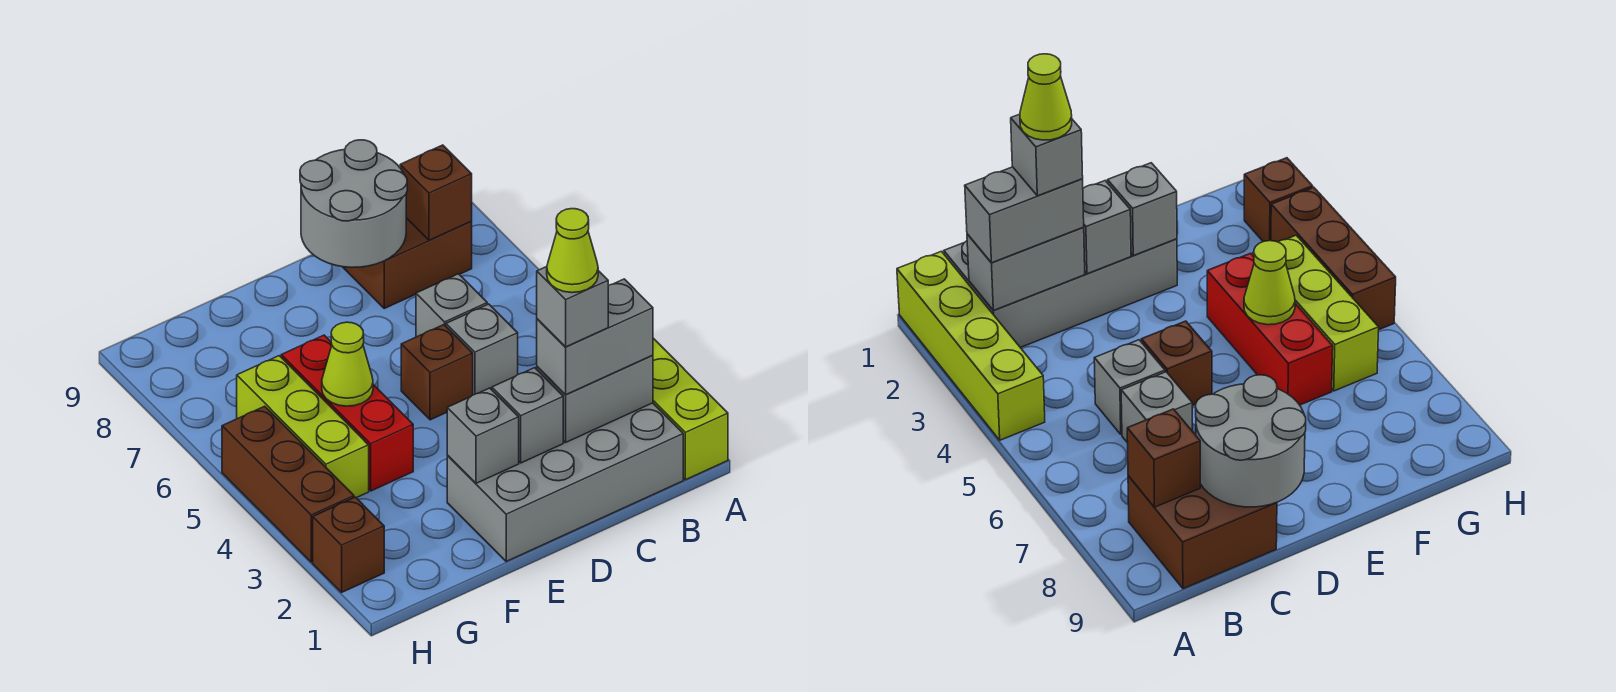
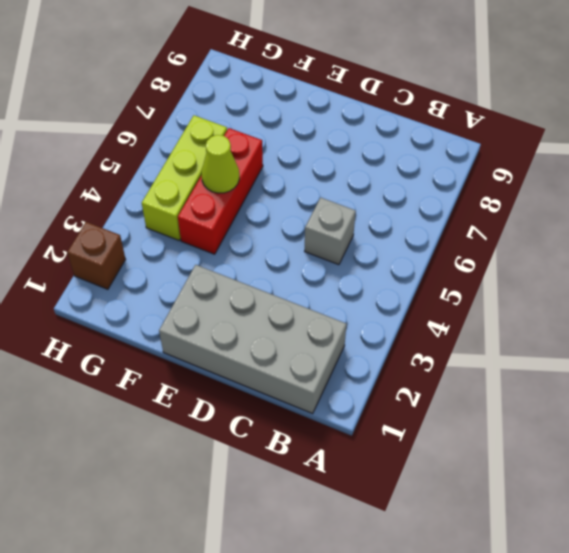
none -> lime brick A1:A4 level 1
none -> brown brick B8:C9 level 1
none -> grey brick C6 level 1

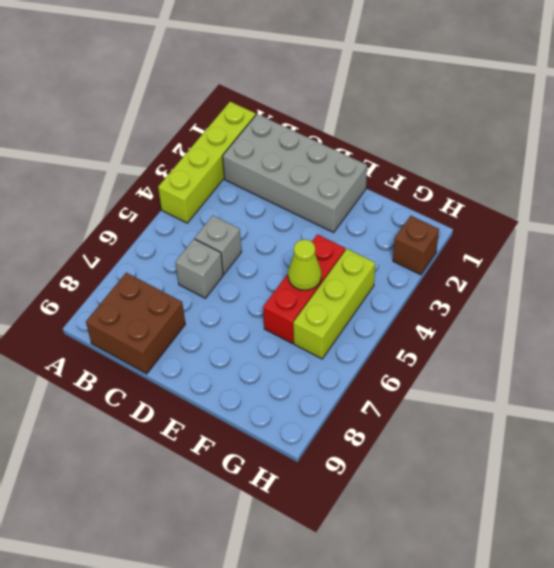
none -> brown brick D5 level 1
none -> brown brick H3:H5 level 1
none -> grey brick B2:C2 level 2

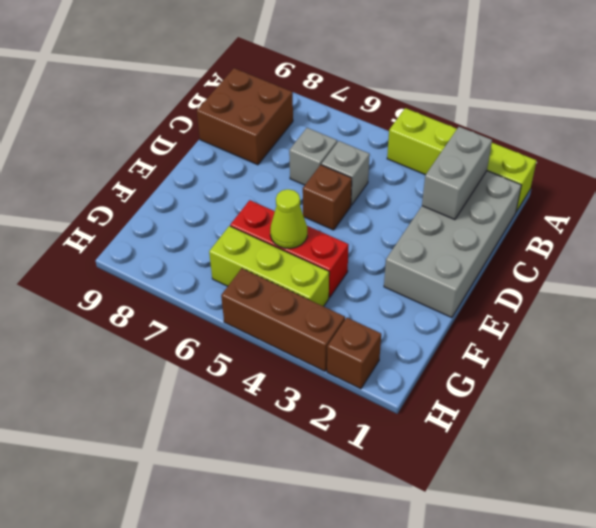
none -> brown brick B8 level 2
none -> grey round brick C8:D9 level 2
none -> grey brick D2 level 2

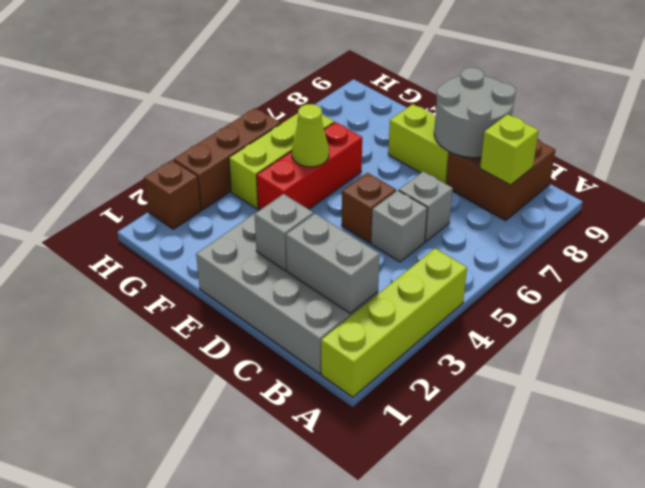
lime brick B8 level 2 -> brown brick B8 level 2
lime brick D8:E8 level 1 -> none
none -> grey brick E2 level 2
none -> grey brick B2:C2 level 3
none -> grey brick C2 level 4

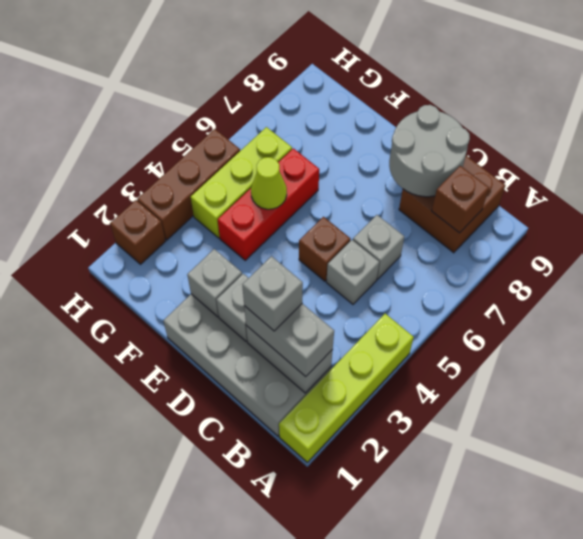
none -> lime cone C2 level 5

